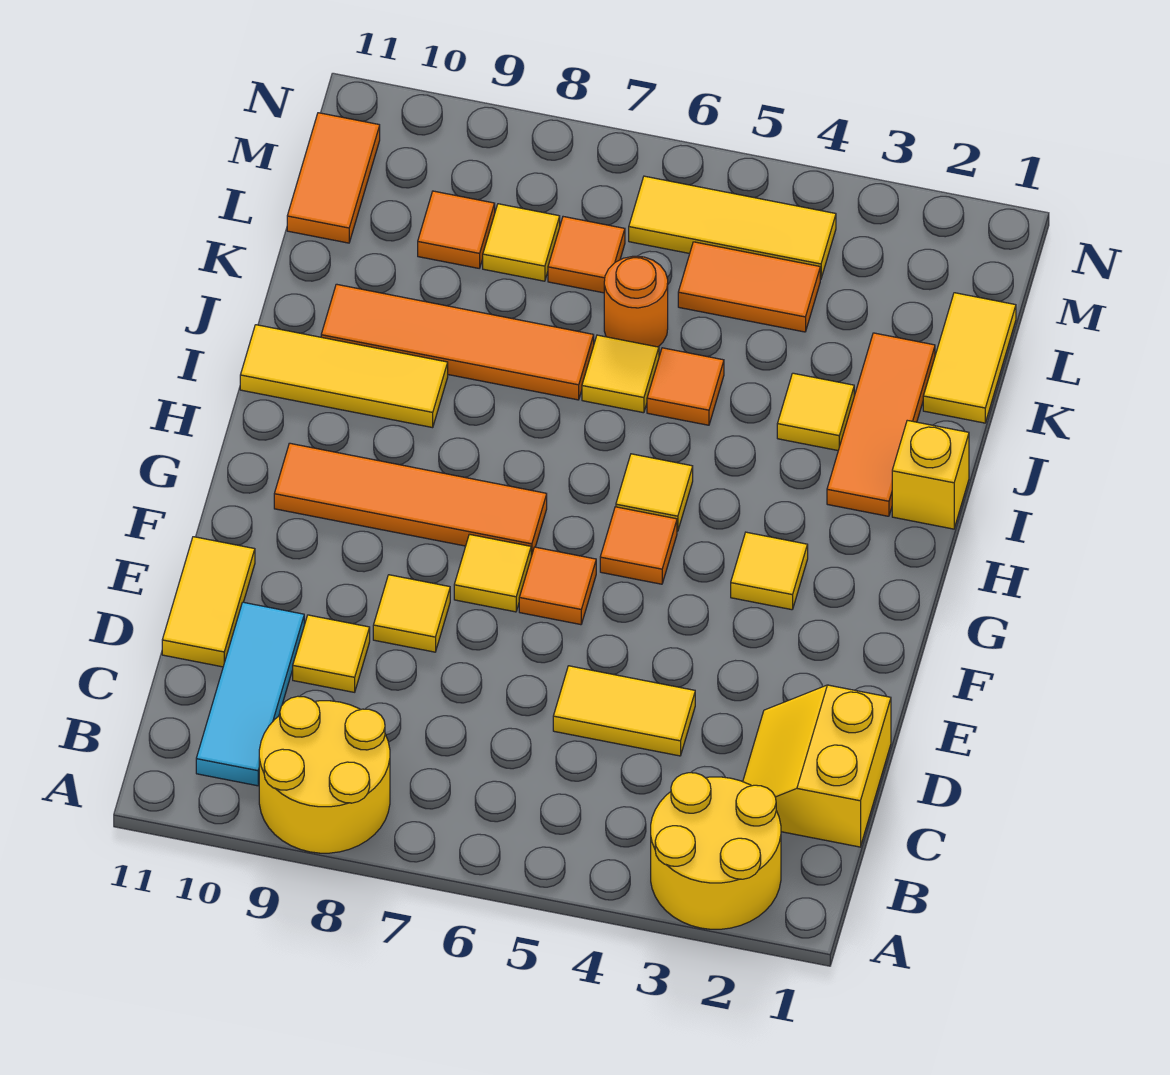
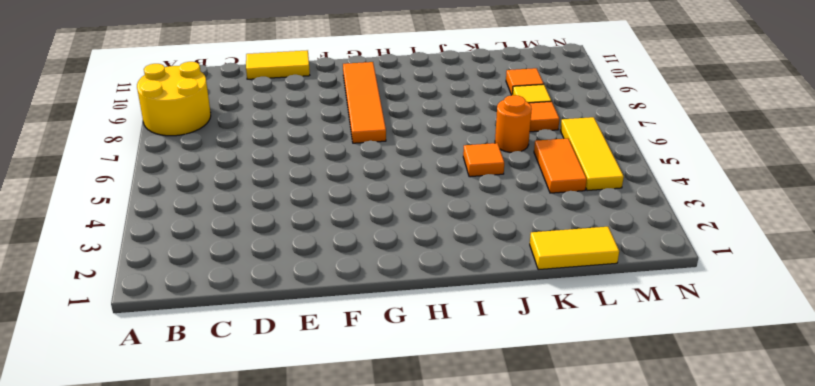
none -> yellow round brick A2:B3 level 1
none -> cyan tile B10:D10 level 1
none -> yellow slope C1:D2 level 1 top 1

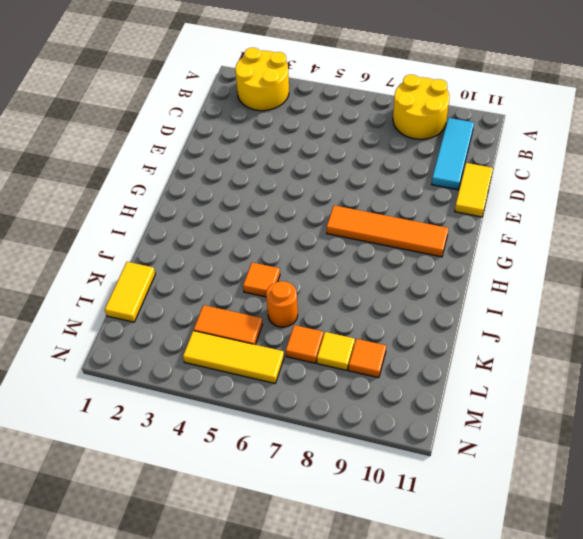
none -> yellow slope C1:D2 level 1 top 1
none -> yellow tile D4:D5 level 1
none -> yellow tile D9 level 1

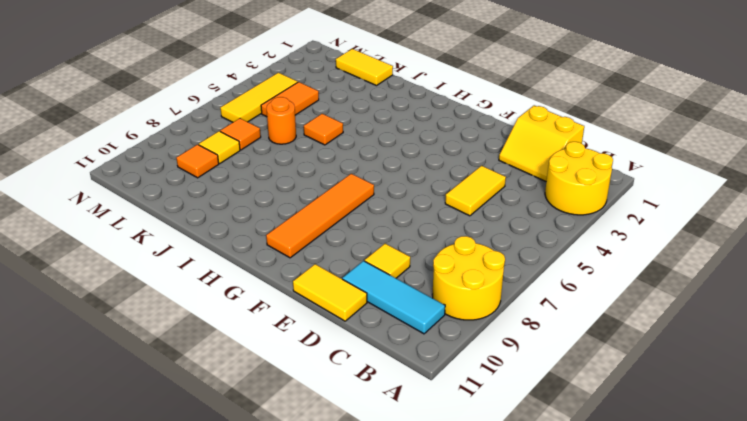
none -> yellow tile E8 level 1
none -> orange tile F6 level 1
none -> yellow tile F7 level 1

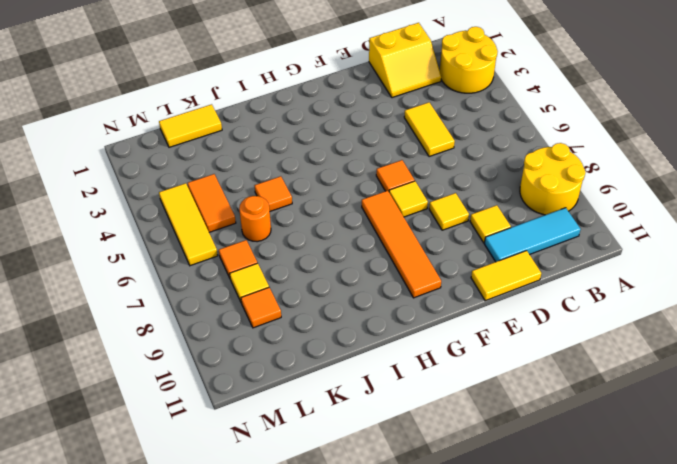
none -> yellow tile G3 level 1
none -> orange tile G5 level 1
none -> yellow tile H5 level 1

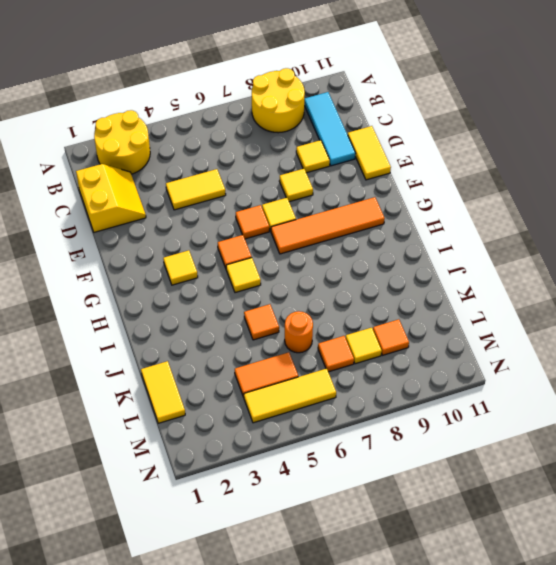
none -> yellow brick I1 level 1
none -> orange tile I2:K2 level 1
none -> yellow tile I9:I11 level 1

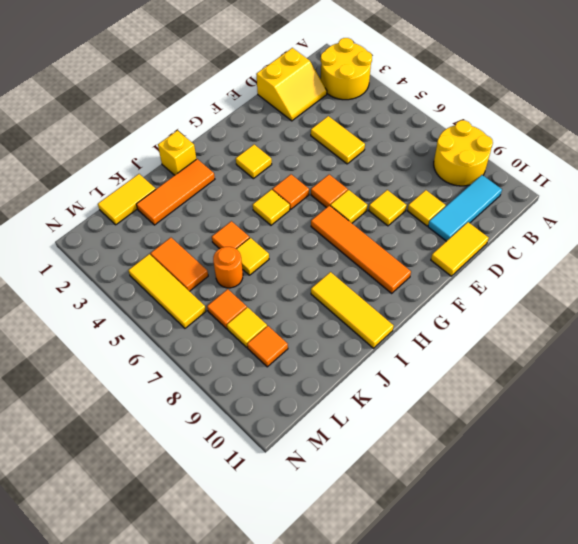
none -> yellow tile J3 level 1
none -> orange tile J7:J10 level 1
none -> orange tile L11:M11 level 1

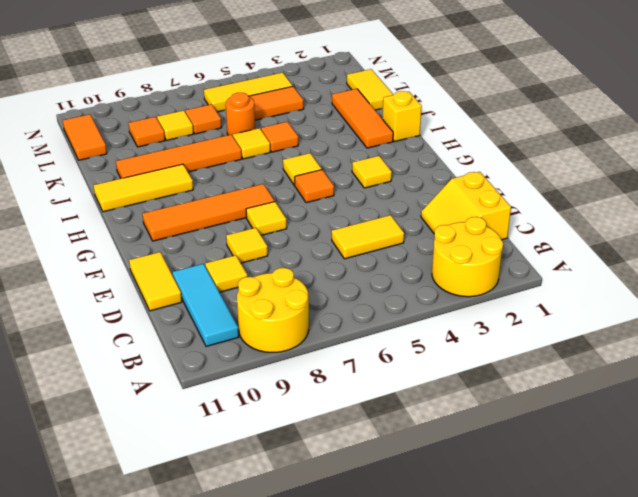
none -> orange tile F6 level 1
none -> yellow tile J3 level 1

